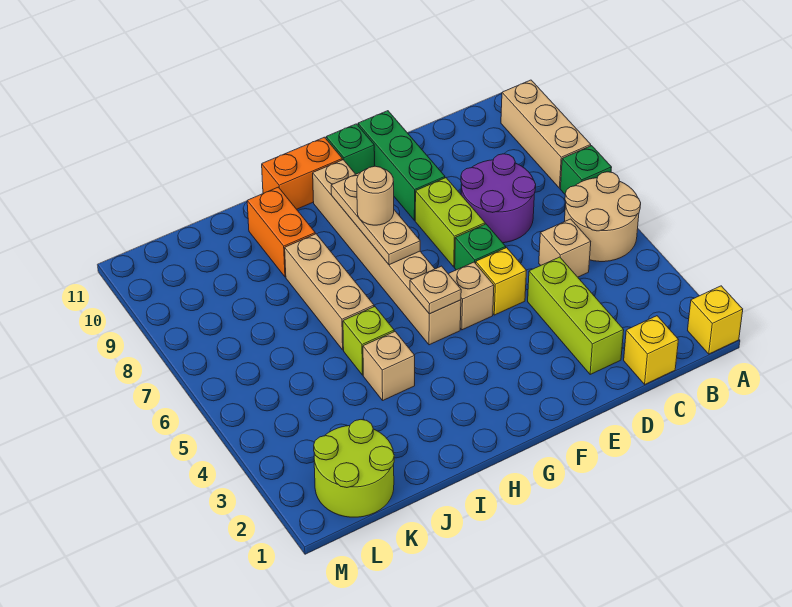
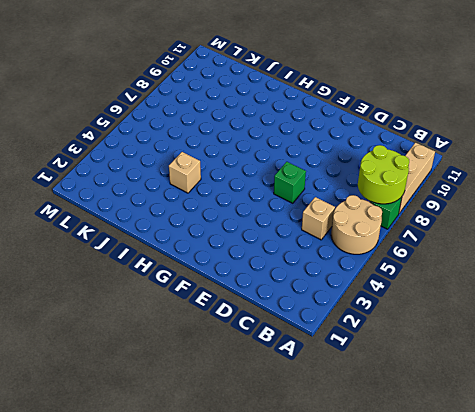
lime round brick A7:B8 level 2 -> lime round brick K1:L2 level 1
none -> yellow brick A1 level 1
none -> yellow brick C1 level 1
none -> purple round brick C7:D8 level 1

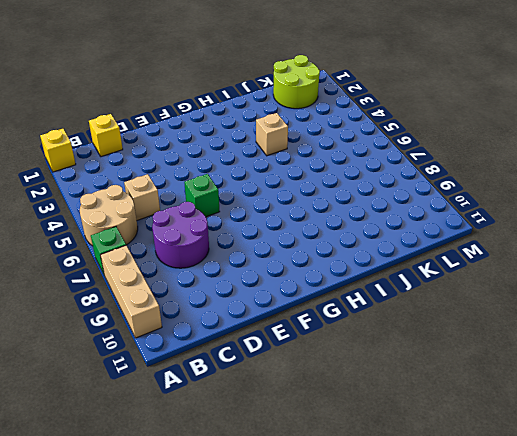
none -> lime brick D2:D4 level 1
none -> yellow brick E5 level 1
none -> lime brick E7:E8 level 1

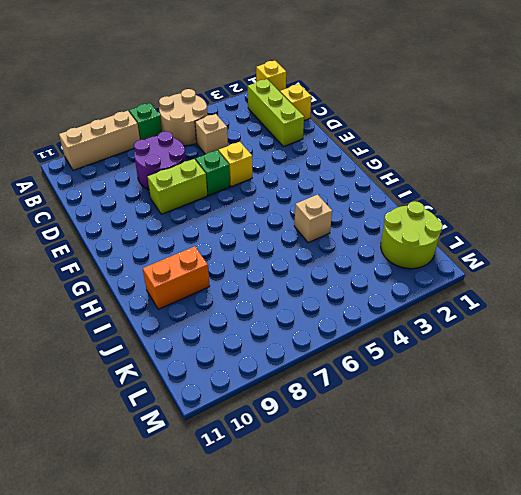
lime brick B2:D2 level 1 -> lime brick D2:D4 level 1
none -> green brick E9:E11 level 1
none -> tan brick F5 level 1
none -> green brick F11 level 1

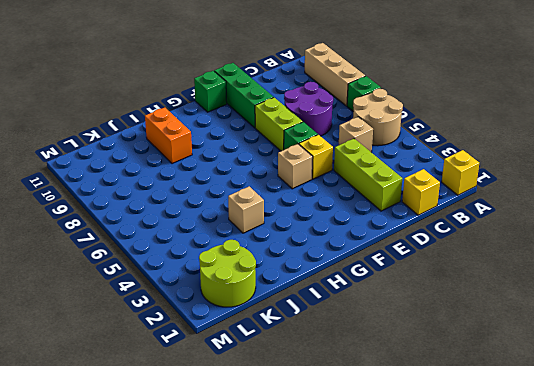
none -> tan brick G5:G10 level 1
none -> orange brick G11:H11 level 1
none -> lime brick I5 level 1

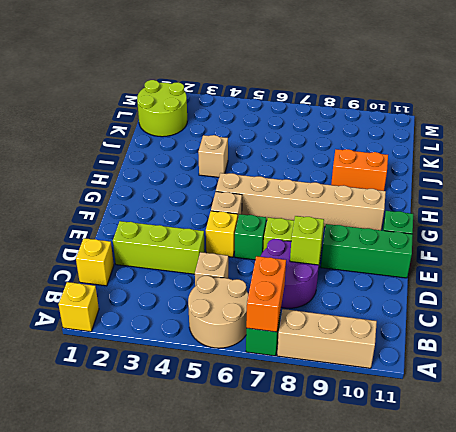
orange brick A7:B7 level 2 -> orange brick G11:H11 level 1
lime brick D8 level 2 -> lime brick I5 level 1
none -> tan brick I6:I8 level 1
none -> tan plate G5 level 2
none -> tan plate G7:G9 level 2

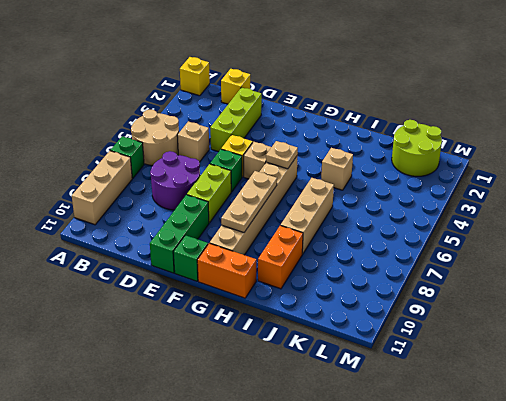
none -> lime brick I5 level 1
none -> tan round brick G8 level 3

